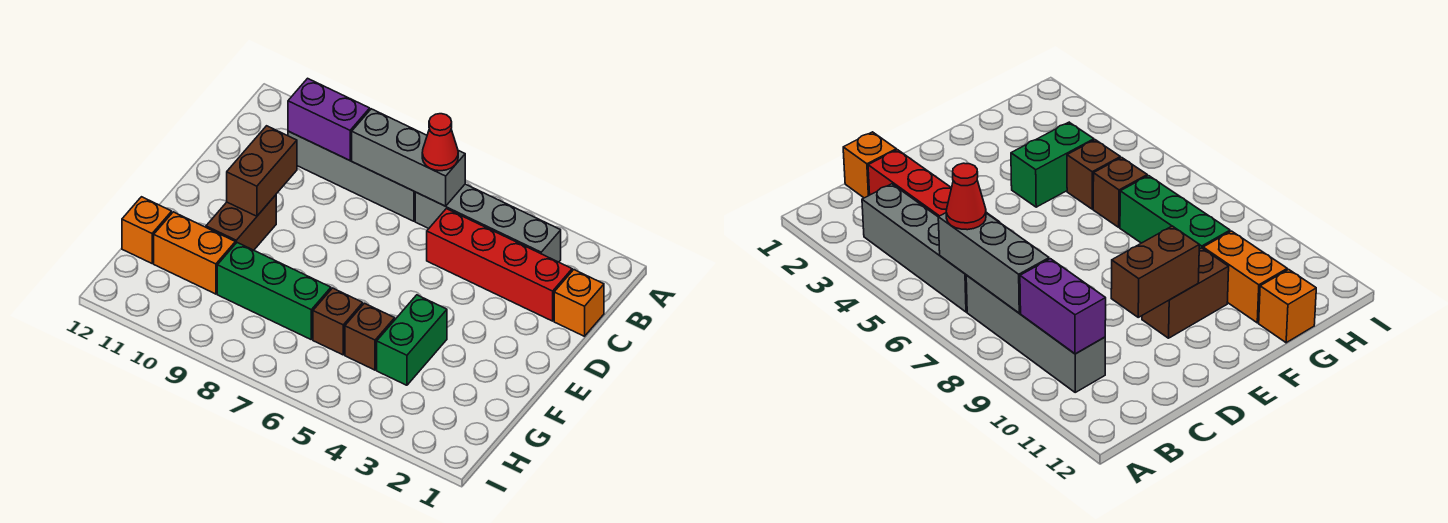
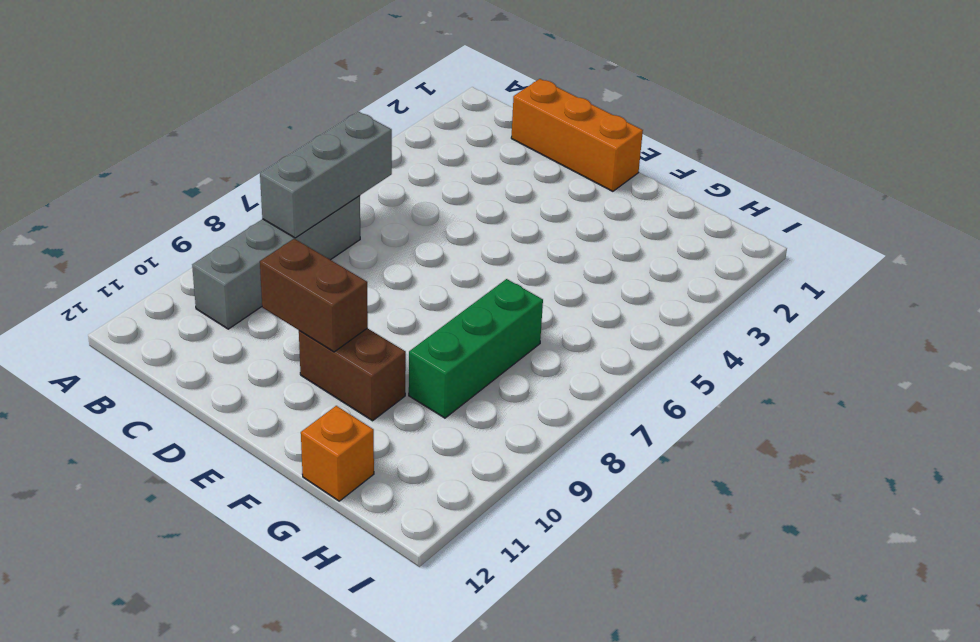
orange brick C1:E1 level 1 -> orange brick C1 level 1
none -> grey brick B3:B6 level 1
none -> red brick C2:C5 level 1
none -> green brick F4:G4 level 1

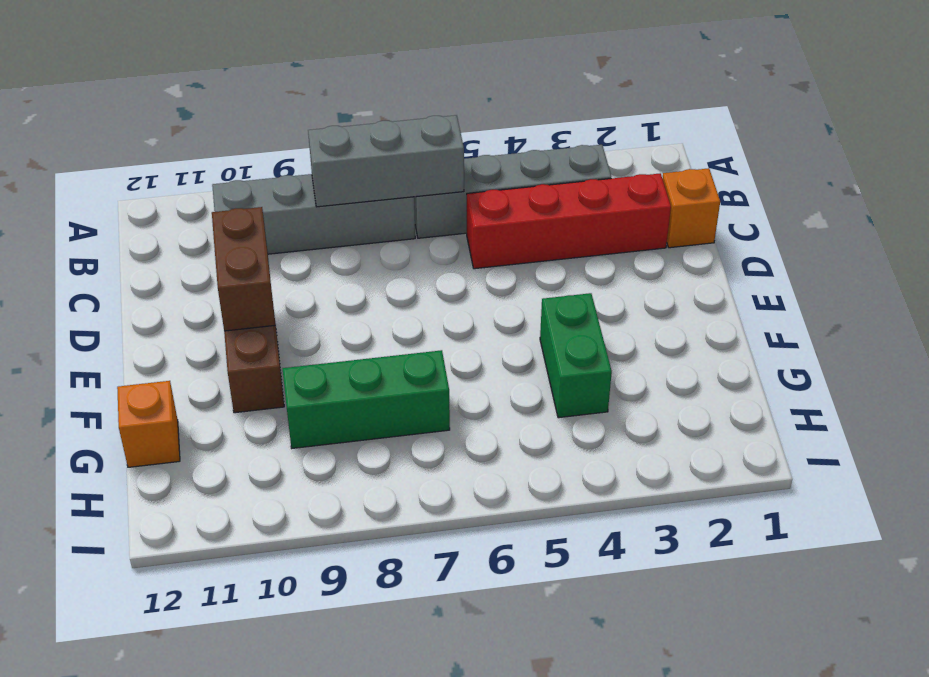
none -> brown brick G5 level 1
none -> brown brick G6 level 1
none -> orange brick G10:G11 level 1

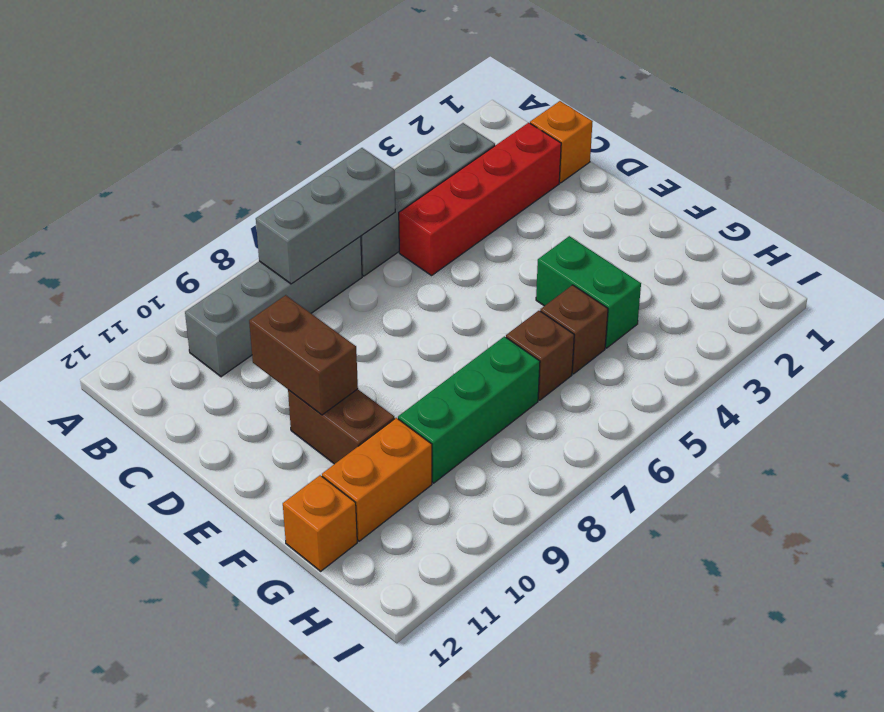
none -> purple brick B9:B10 level 2
none -> red cone B6 level 3

